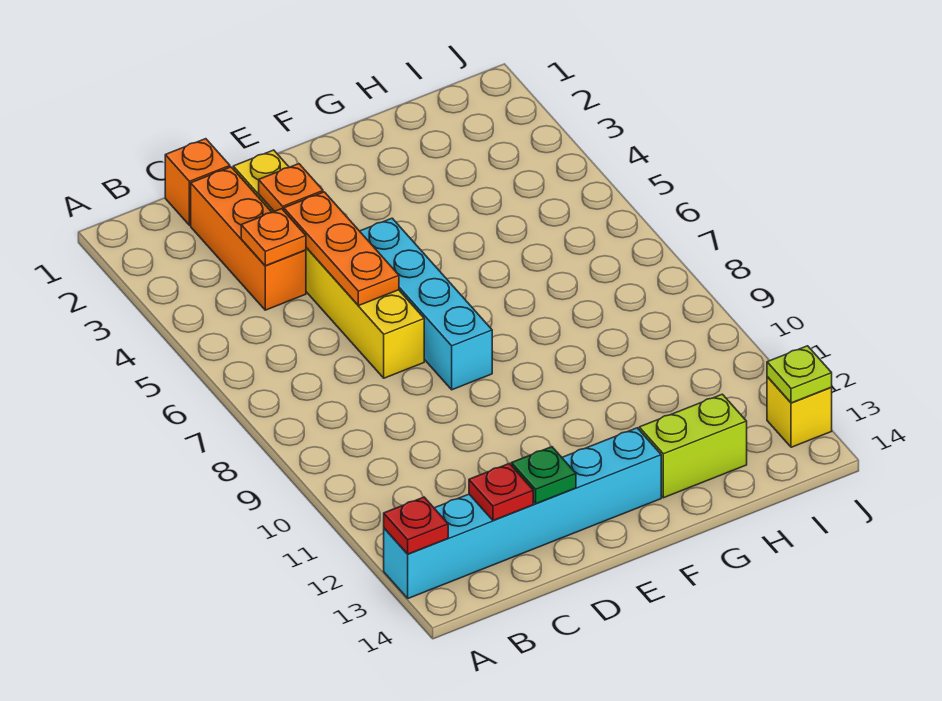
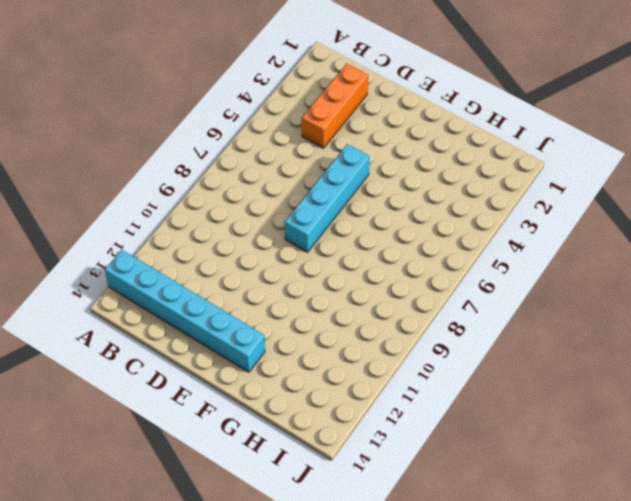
none -> orange brick C1 level 1
none -> yellow brick D2:D7 level 1
none -> lime brick G13:H13 level 1

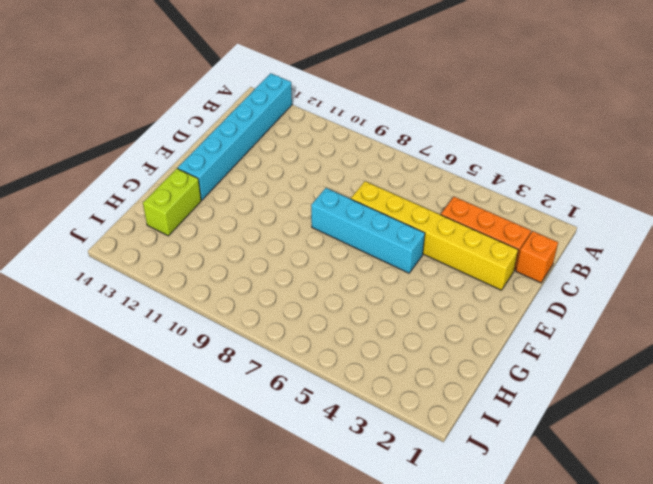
none -> yellow brick J13 level 1
none -> red plate A13 level 2
none -> orange plate C4 level 2

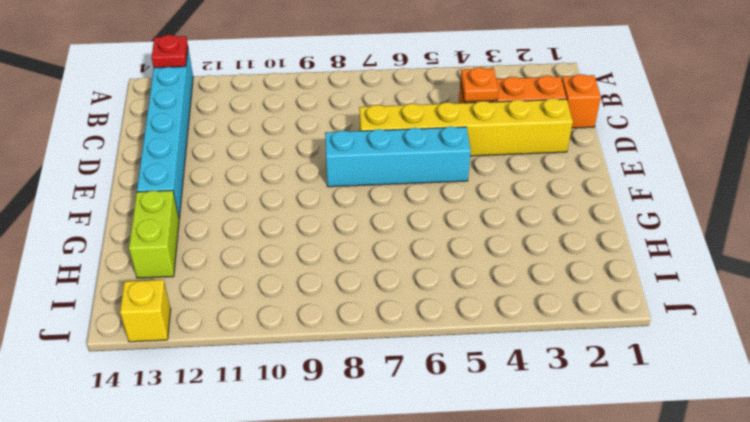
none -> red plate C13 level 2
none -> orange plate D3 level 2
none -> orange plate D4:D6 level 2

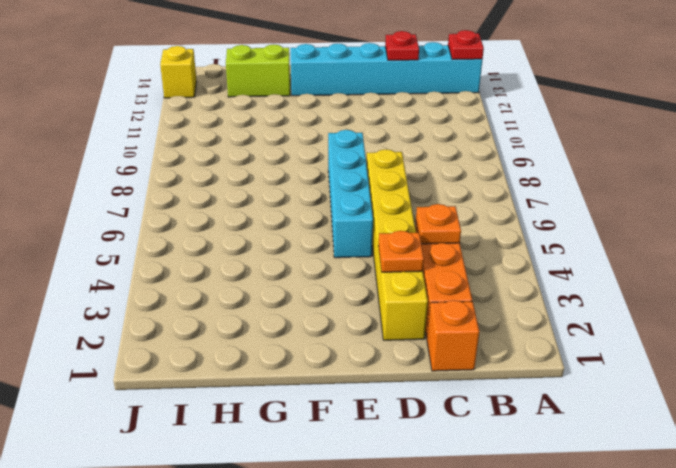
none -> orange plate D4:D6 level 2
none -> green plate D13 level 2
none -> lime plate J13 level 2

